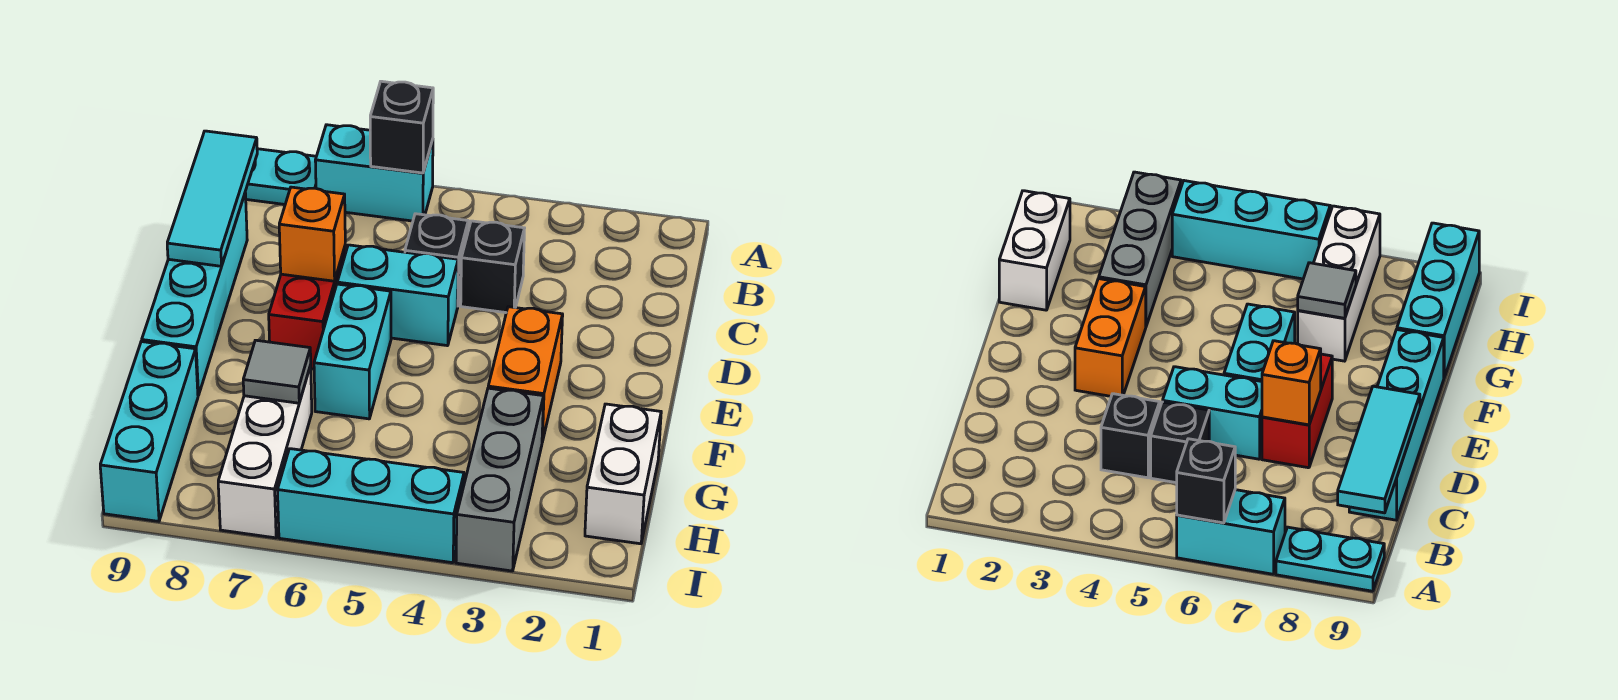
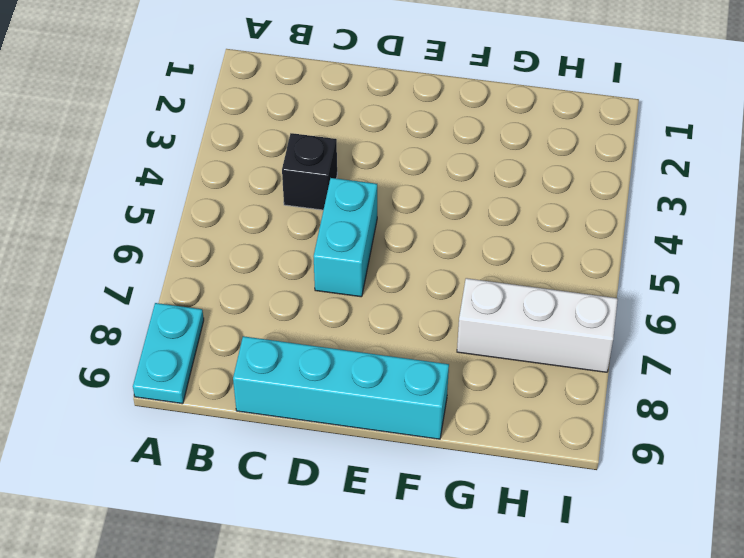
none -> cyan brick A6:A7 level 1
none -> black brick C5 level 1
none -> red brick D7:E7 level 1

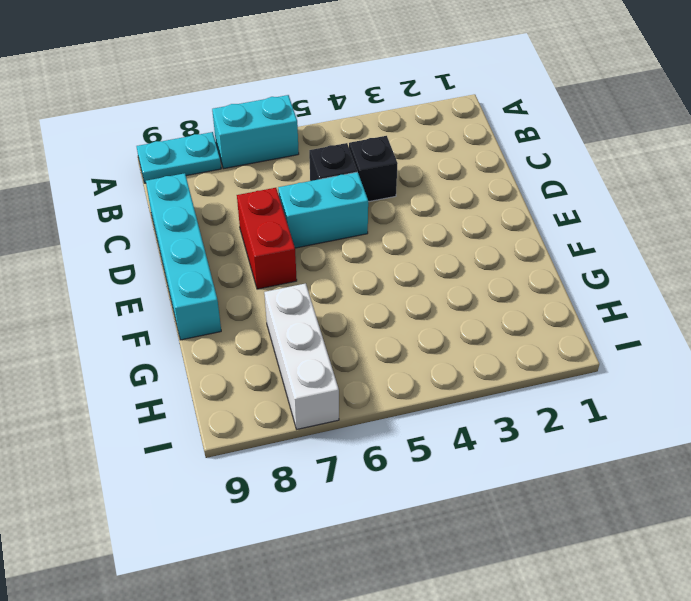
none -> orange brick E3:F3 level 1
none -> cyan brick E6:F6 level 1
none -> white brick G1:H1 level 1

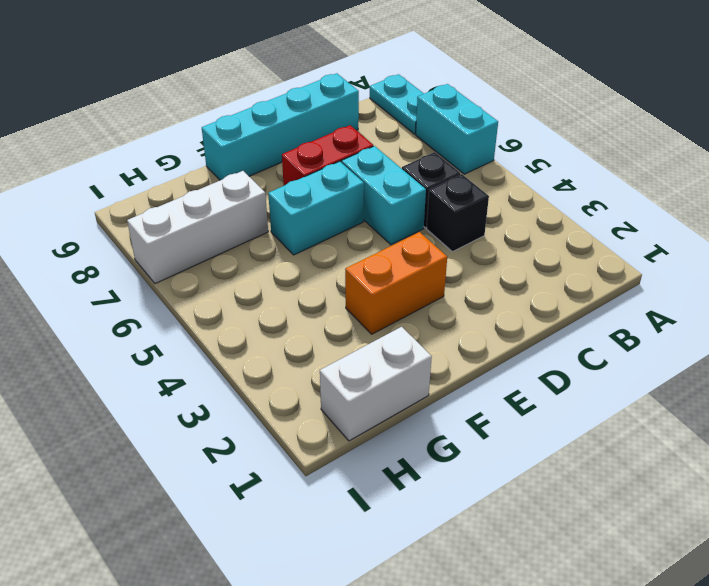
none -> grey brick G3:I3 level 1
none -> cyan brick G9:I9 level 1
none -> cyan brick I4:I6 level 1

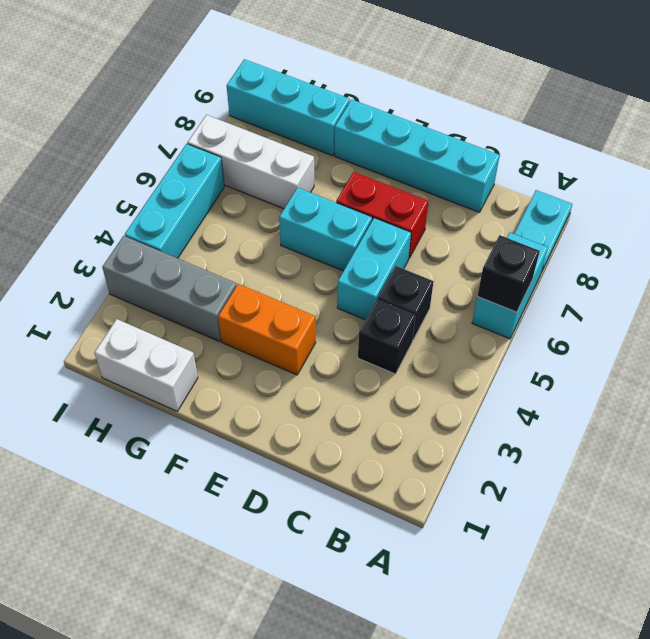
none -> cyan tile B9:D9 level 2
none -> orange brick D7 level 2
none -> grey tile G7 level 2

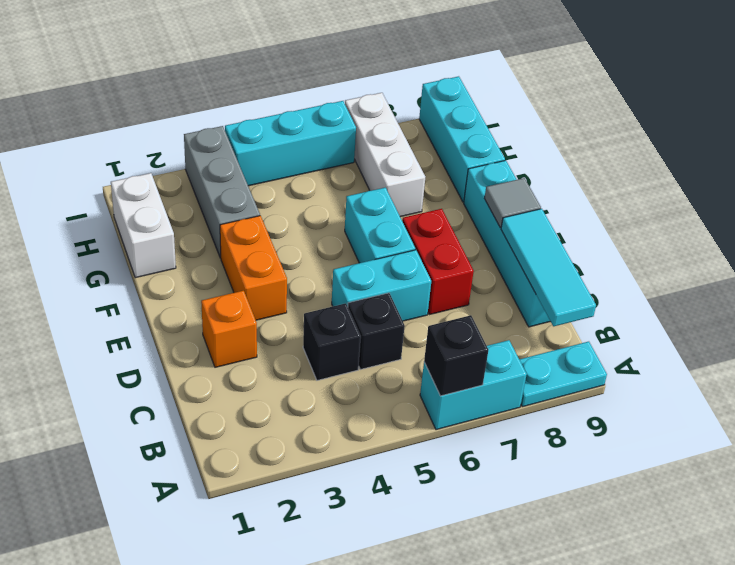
orange brick D2 level 1 -> orange brick D7 level 2
grey tile E9 level 2 -> grey tile G7 level 2

